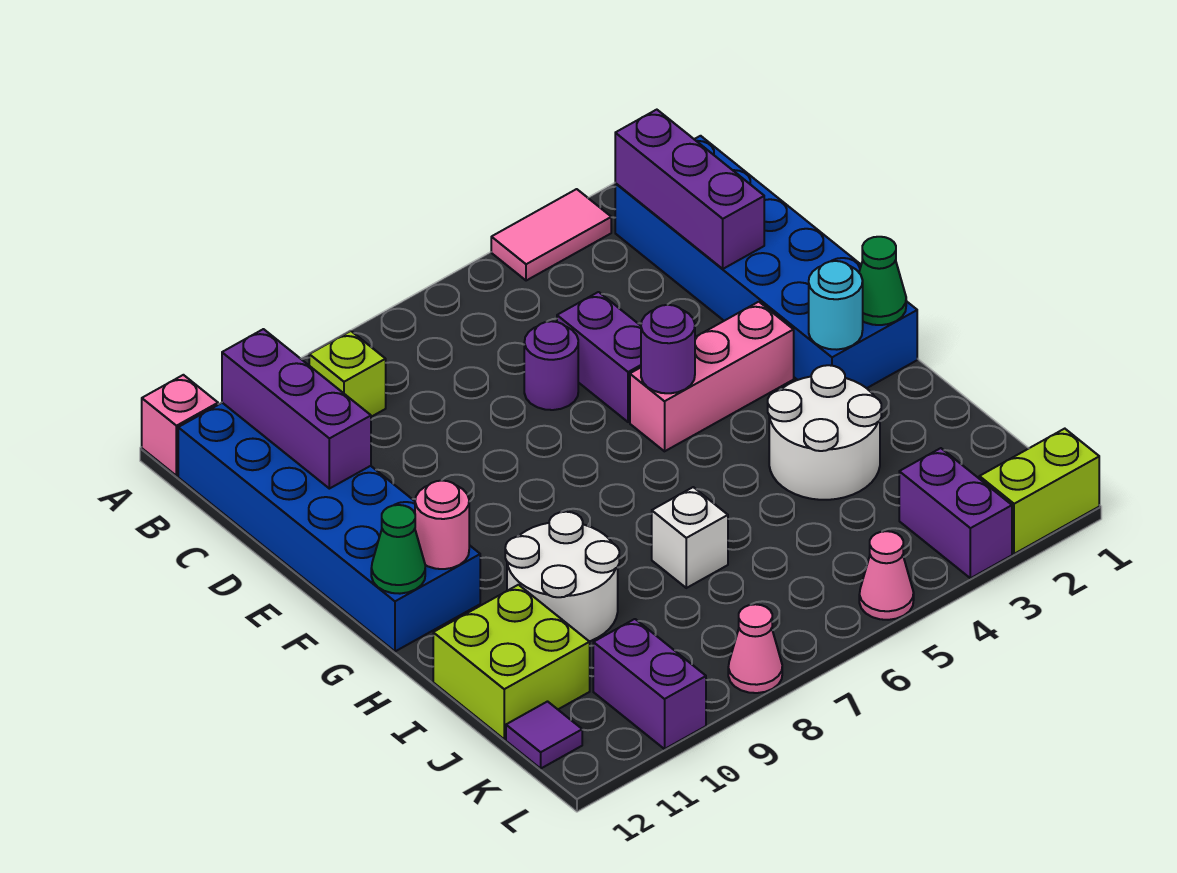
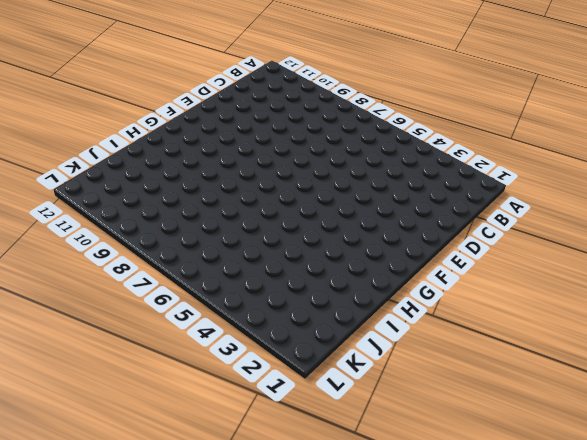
none -> pink tile A3:A4 level 1
none -> pink brick A12 level 1
none -> blue brick B1:G2 level 1

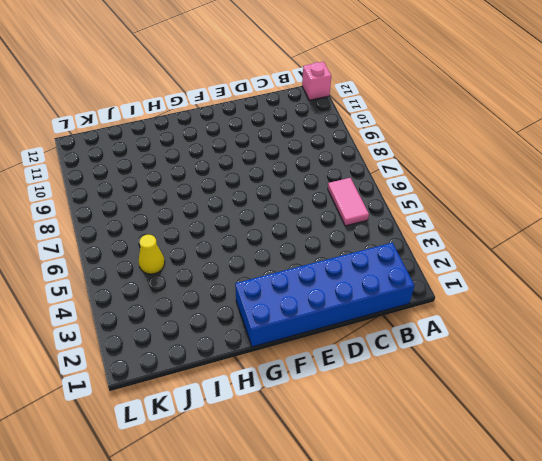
pink tile B5:B6 level 1 -> pink tile A3:A4 level 1
yellow cone J5 level 1 -> none
none -> lime brick B9 level 1
none -> blue brick B11:G12 level 1
none -> purple brick D5:E5 level 1

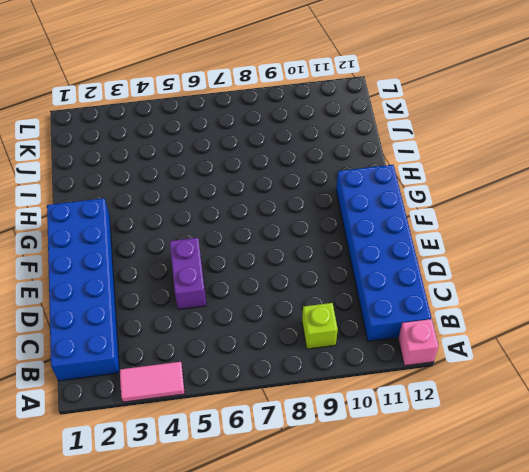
none -> purple round brick D6 level 1
none -> pink brick F3:F5 level 1
none -> white round brick H3:I4 level 1

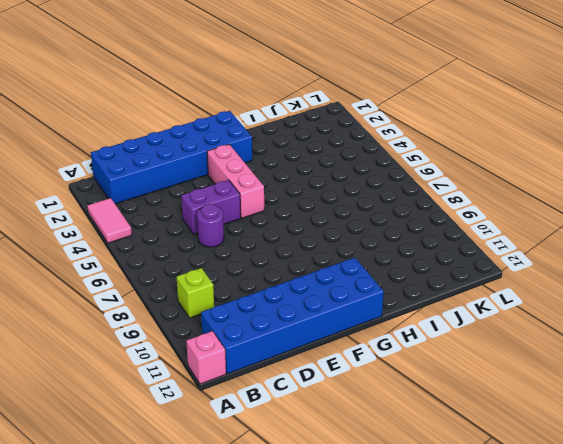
none -> white round brick H3:I4 level 1
none -> white round brick H9:I10 level 1
none -> white brick I7 level 1

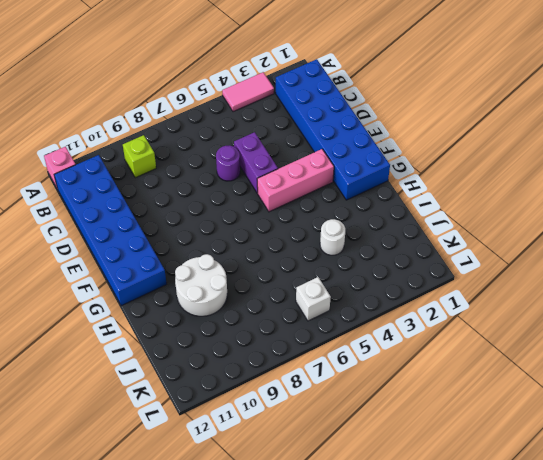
white round brick I4 level 1 -> white round brick H3:I4 level 1
white brick K6 level 1 -> white brick I7 level 1
none -> lime brick I11:J12 level 1
none -> purple brick K3:L3 level 1
none -> purple brick K10:L10 level 1

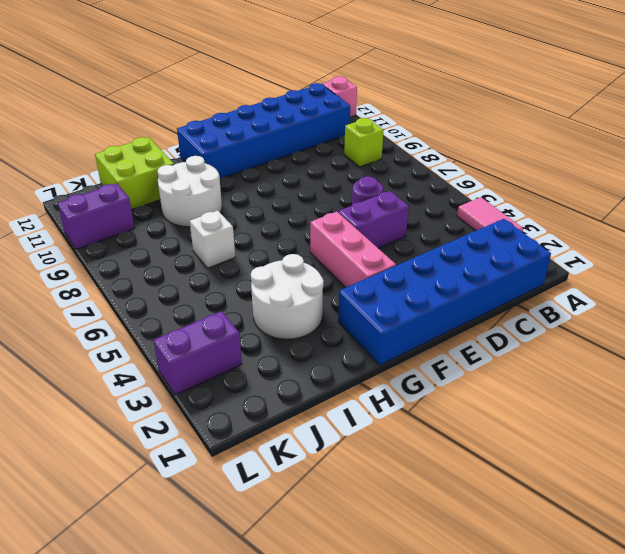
none -> purple tile K12 level 1
none -> lime brick L1:L2 level 1
none -> pink cone L5 level 1

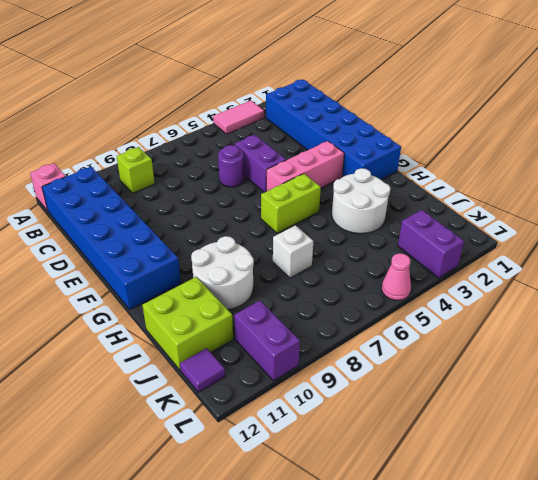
lime brick G5:G6 level 1 -> lime brick L1:L2 level 1
none -> pink cone L8 level 1
none -> purple brick B2:D2 level 2
none -> purple brick B11:D11 level 2

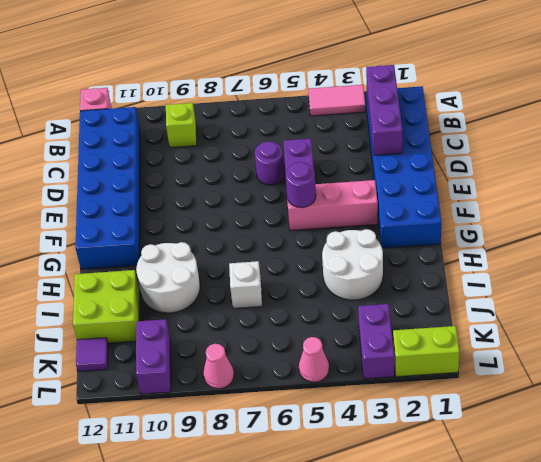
none -> purple brick B11:D11 level 2
none -> green cone G1 level 2
none -> cyan round brick G2 level 2

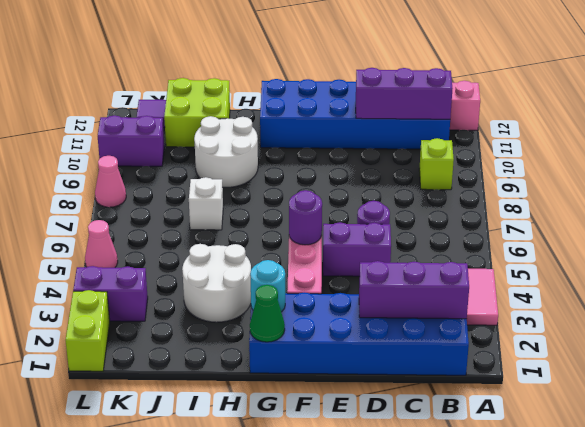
none -> pink round brick G11 level 2
none -> green cone G12 level 2

